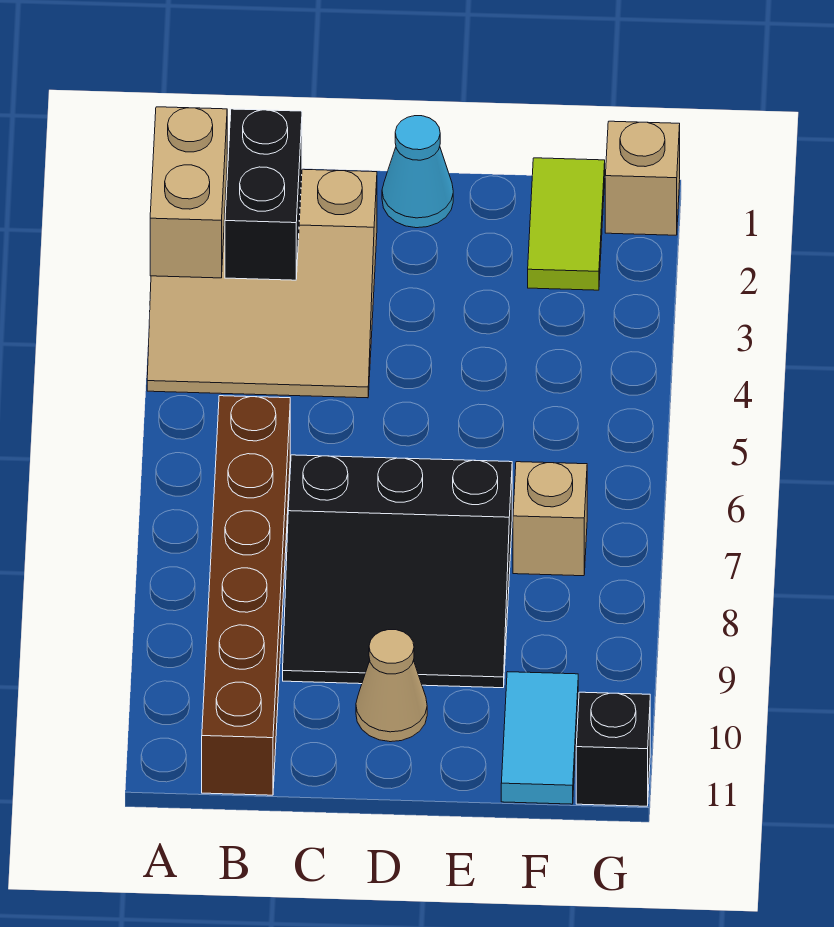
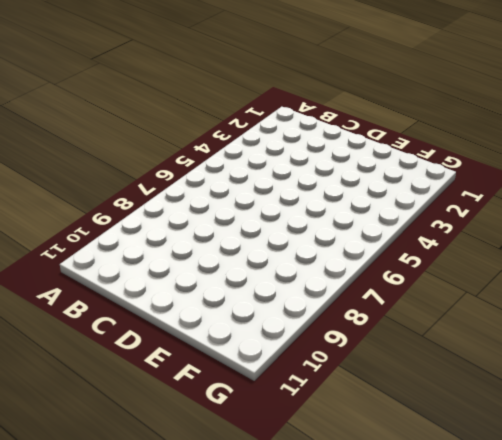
none -> tan slope A2:C4 level 1 top 2
none -> brown brick B6:B11 level 1
none -> black slope C7:E9 level 1 top 7

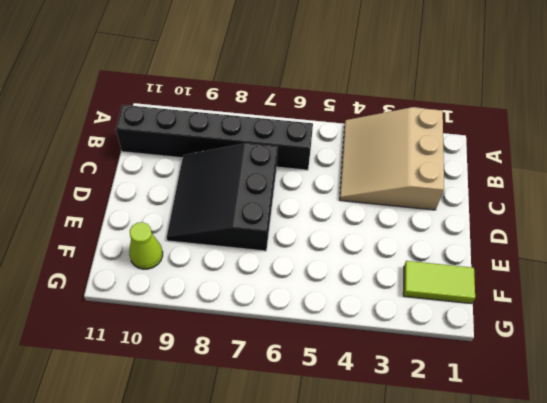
black brick B6:B11 level 1 -> brown brick B6:B11 level 1
lime cone F10 level 1 -> cyan tile F10:F11 level 1
none -> cyan cone D1 level 1
none -> tan cone D10 level 1
none -> tan brick F7 level 1

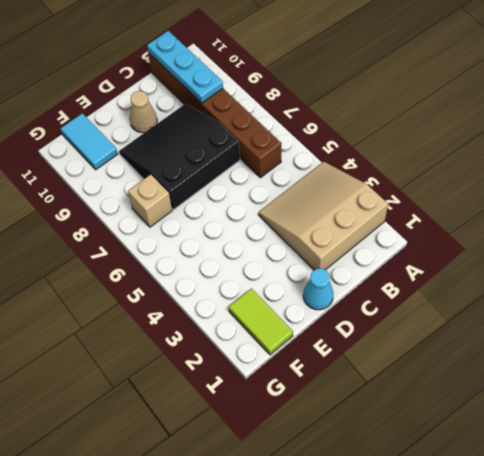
cyan plate B9:B11 level 2 -> none
none -> tan brick G1 level 1
none -> black brick G11 level 1
none -> tan brick A2:A3 level 2

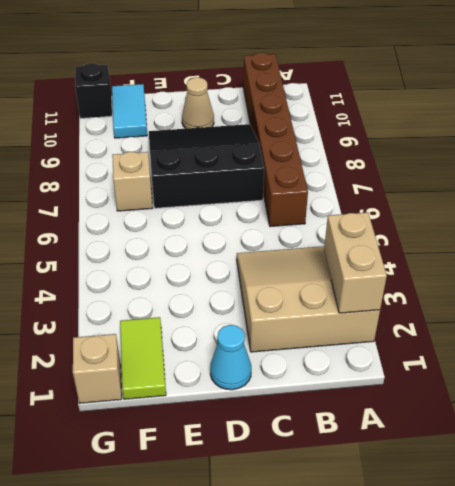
none -> black brick B2:B3 level 2

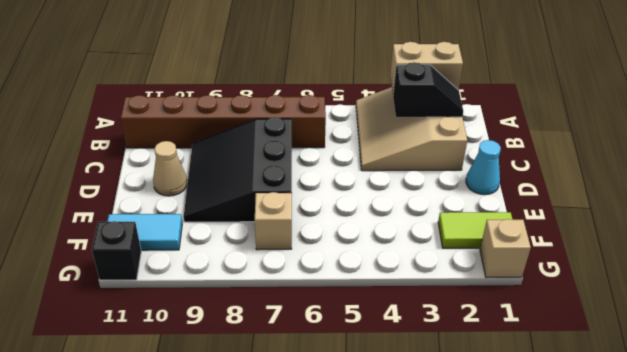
black slope B2:B3 level 2 top 3 -> black brick B2:B3 level 2

